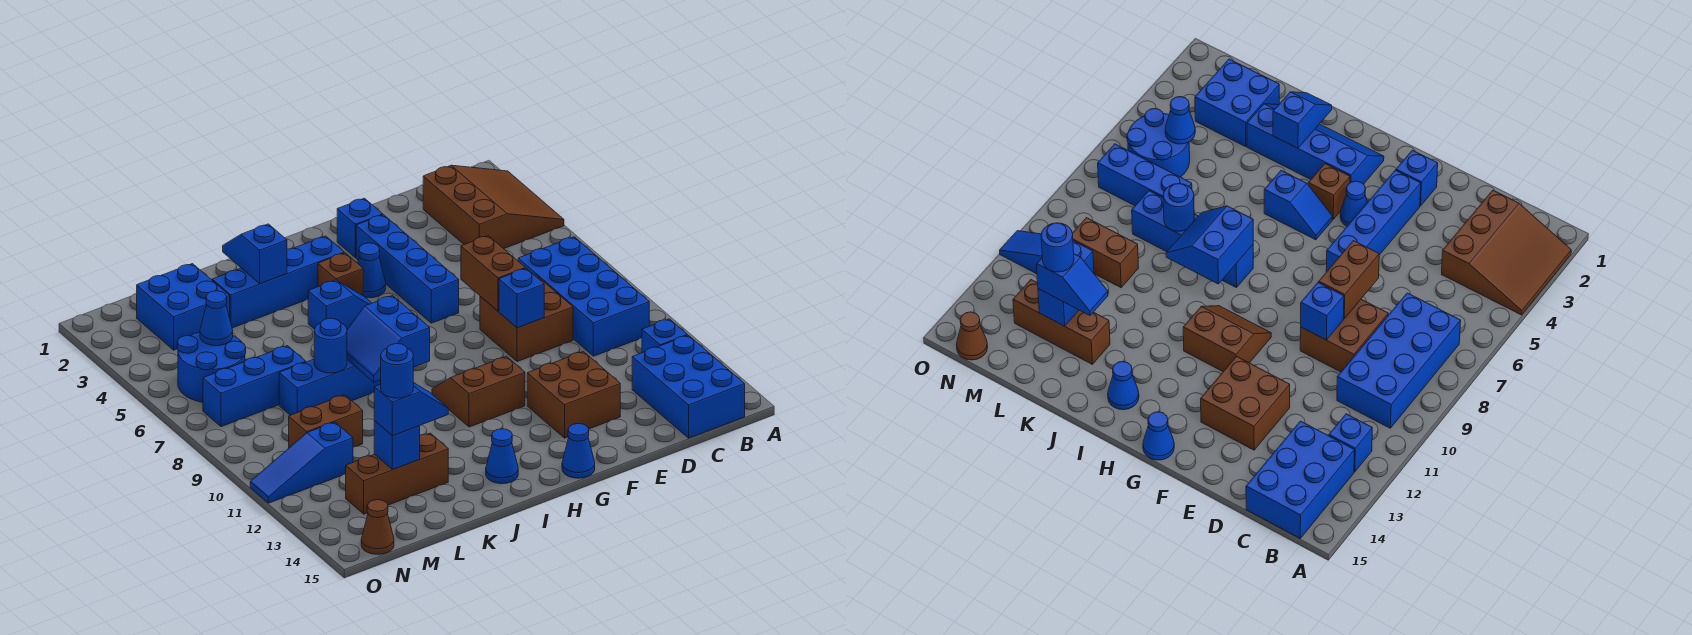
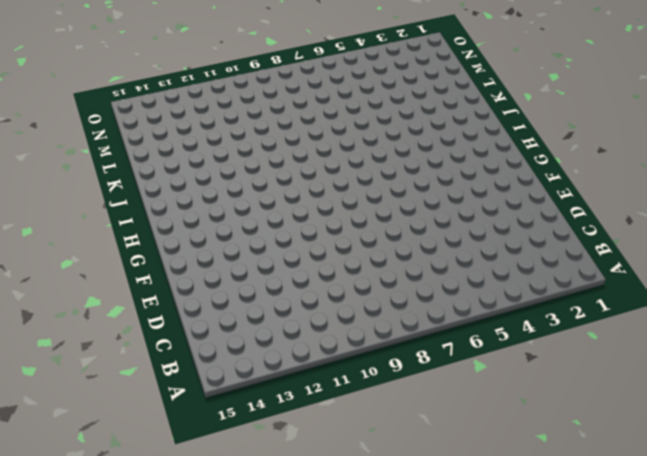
none -> brown slope A2:C4 level 1 top C
none -> blue brick B7:C10 level 1
none -> blue brick B12 level 1
none -> blue brick B13:C15 level 1

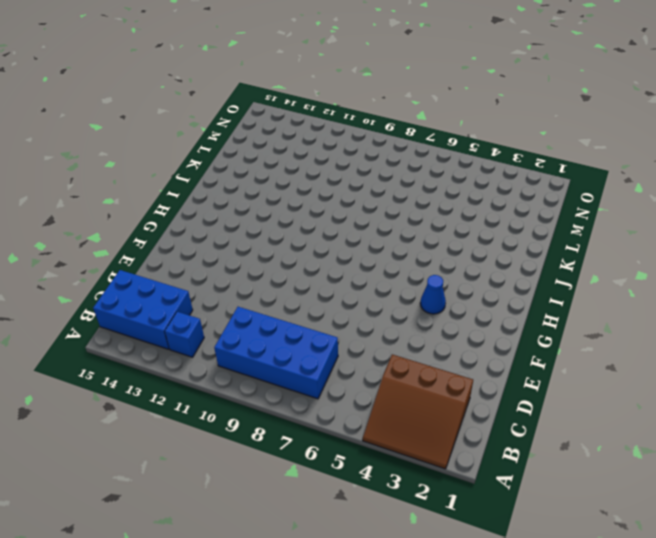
none -> brown brick D8:E9 level 1
none -> brown brick E12:F13 level 1
none -> blue brick F2 level 1
none -> blue brick F3:F6 level 1

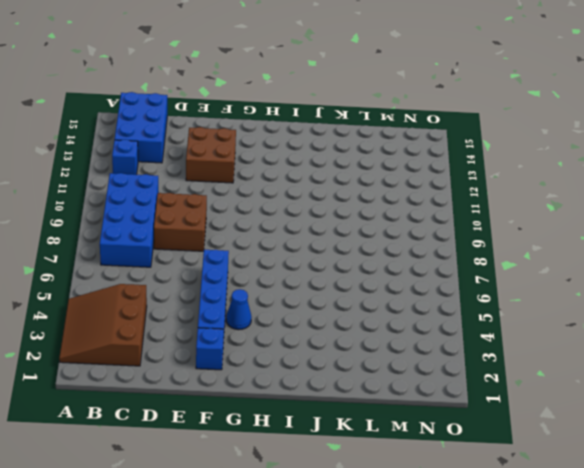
none -> brown slope G10:H11 level 1 top 11
none -> blue cone G15 level 1
none -> blue slope H2:K3 level 1 top 3
none -> brown brick H4 level 1

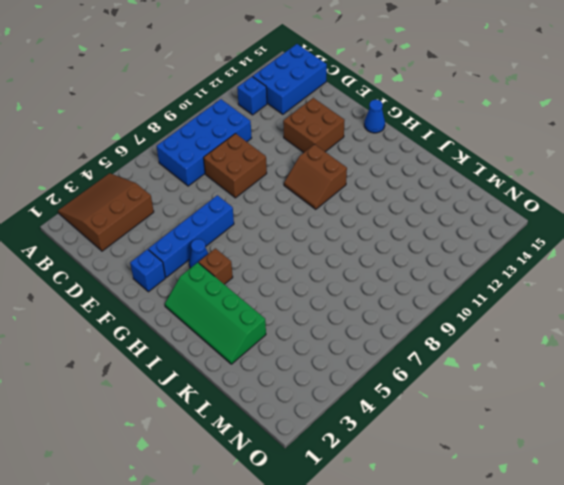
green slope H2:K3 level 1 top 3 -> blue slope H2:K3 level 1 top 3
none -> blue slope H5:I5 level 1 top I
none -> blue brick I8:L8 level 1
none -> blue cone I14 level 1
none -> brown brick K13:M13 level 1

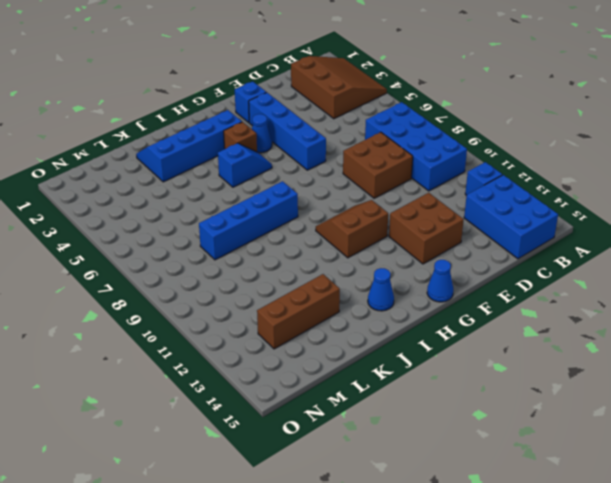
none -> blue brick L2:M3 level 1
none -> blue brick L7:N7 level 1
none -> brown brick L10:M10 level 1
none -> blue round brick M5:N6 level 1

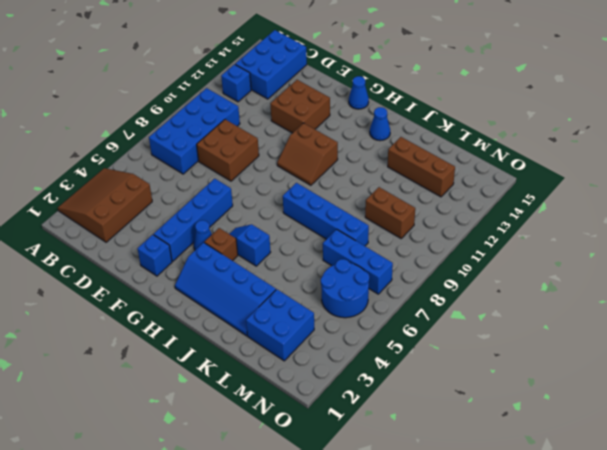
none -> blue slope M11:O11 level 1 top M
none -> brown cone N15 level 1
none -> brown brick E7:E8 level 2
none -> blue brick E9 level 2

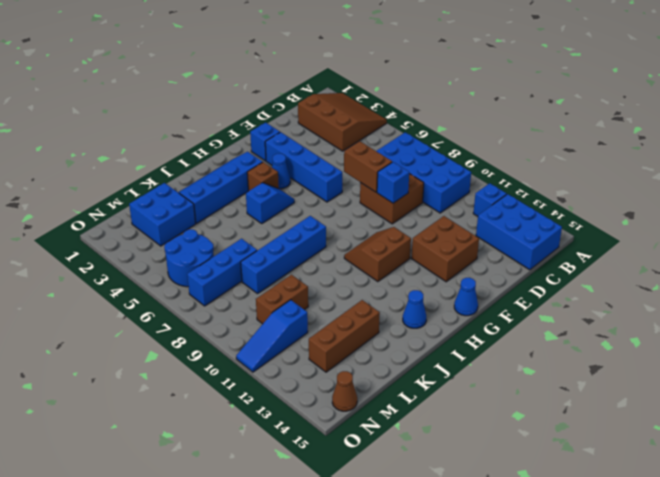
none -> blue slope I8:J9 level 2 top I
none -> blue slope J2:J3 level 2 top 3
none -> blue round brick K8 level 2
none -> blue brick L13 level 2

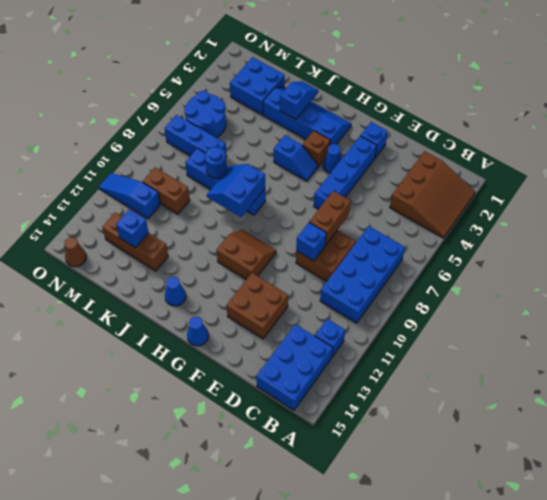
none -> blue cone M5 level 2
none -> blue slope K13:L13 level 3 top L
none -> blue round brick L13 level 4

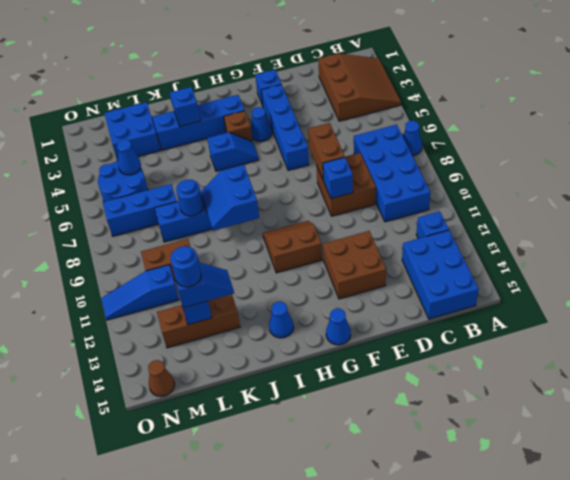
blue cone A7 level 1 -> none

